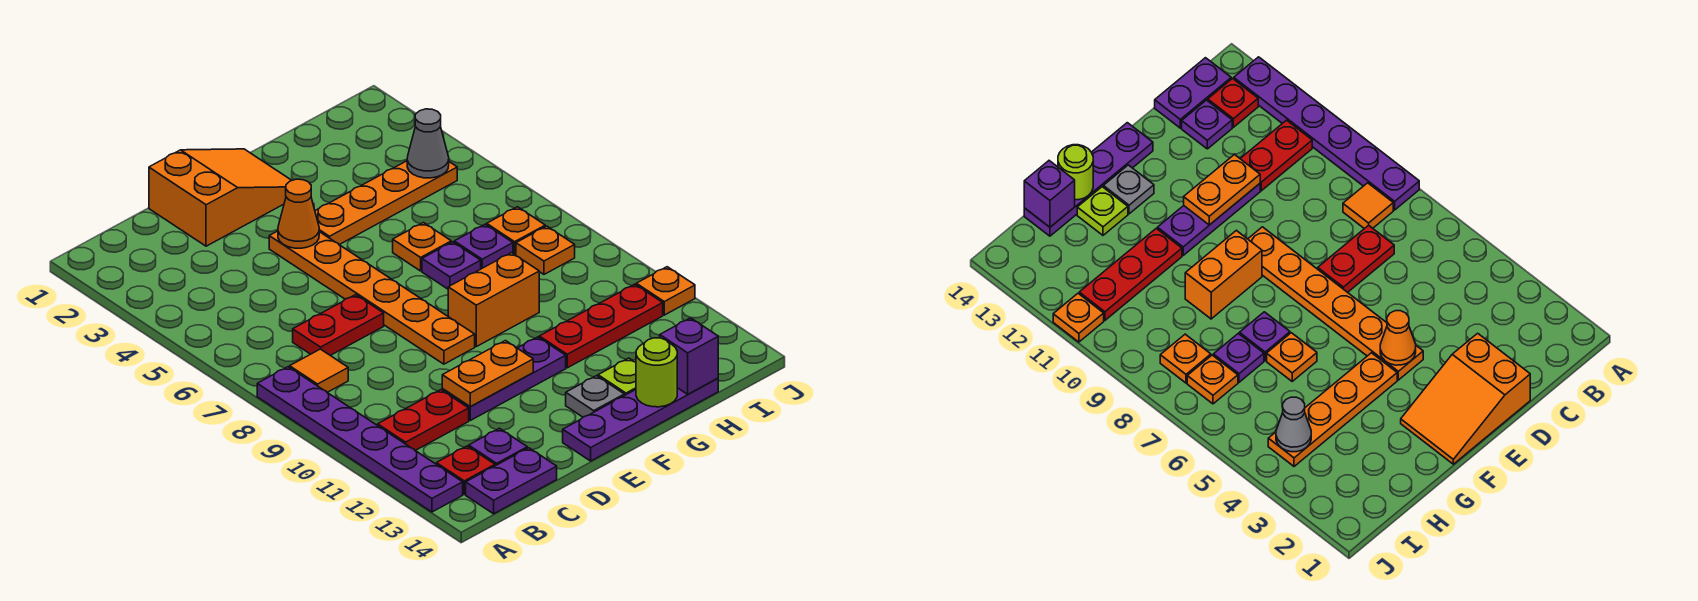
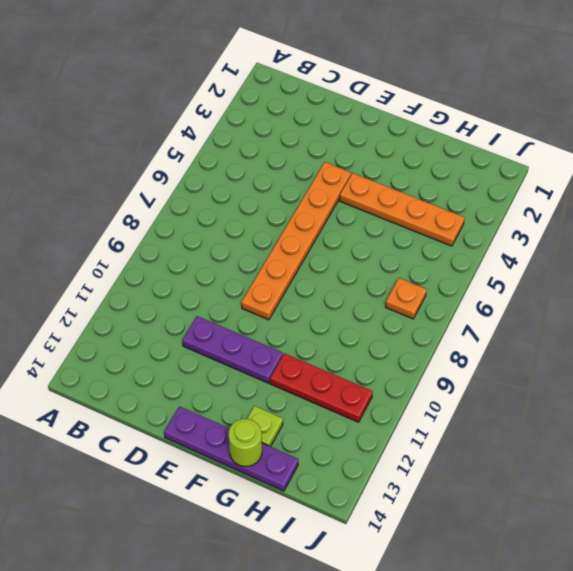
none -> purple plate A8:A13 level 1
none -> orange tile B8 level 1
none -> red plate B11:C11 level 1

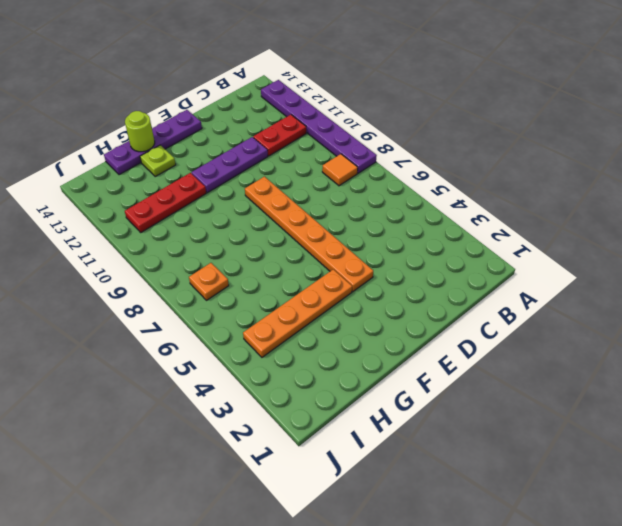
none -> red plate B13 level 1
none -> purple plate B14:C14 level 1
none -> red plate C7:D7 level 1

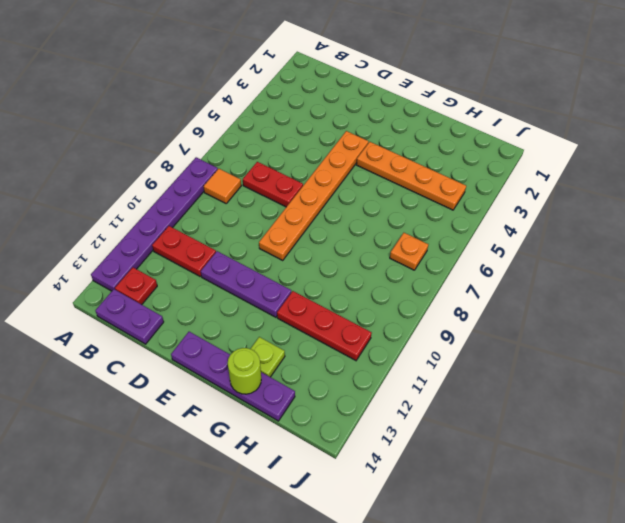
none -> purple plate C13 level 1
none -> orange slope D1:F2 level 1 top D
none -> orange brick F9:G9 level 1

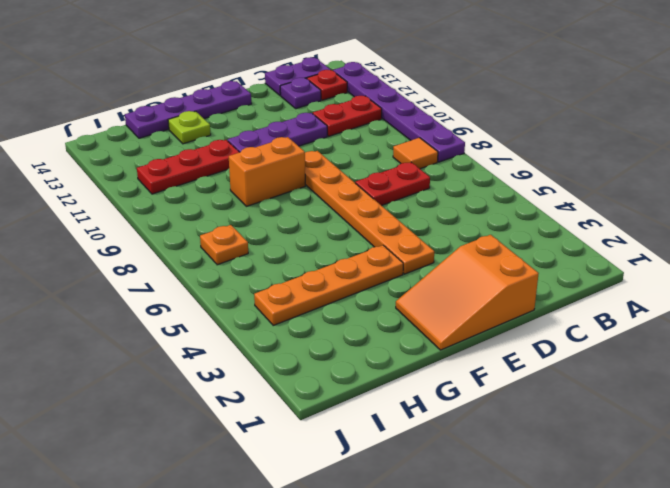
none -> grey plate F13 level 1
none -> orange plate G6 level 1
none -> purple plate G7 level 1

